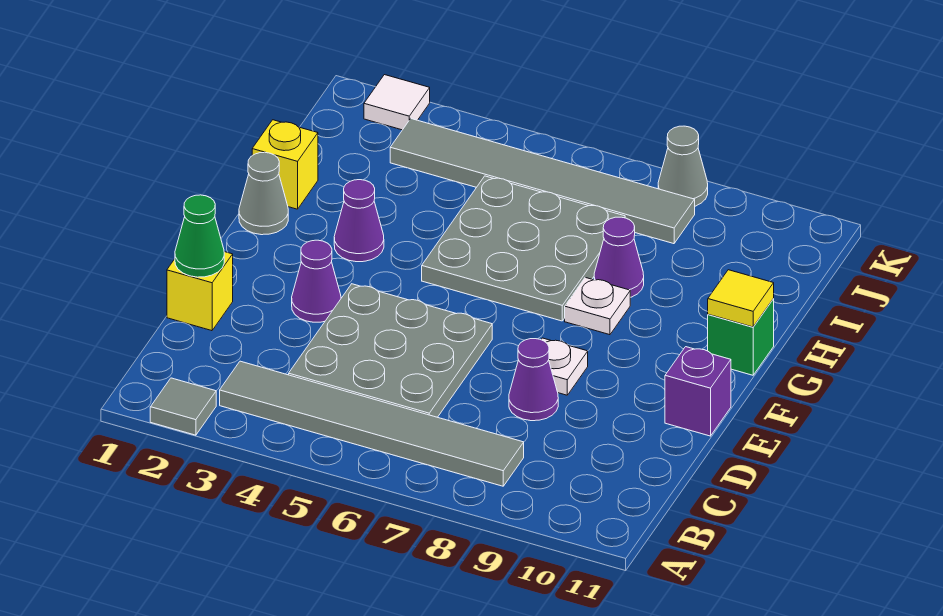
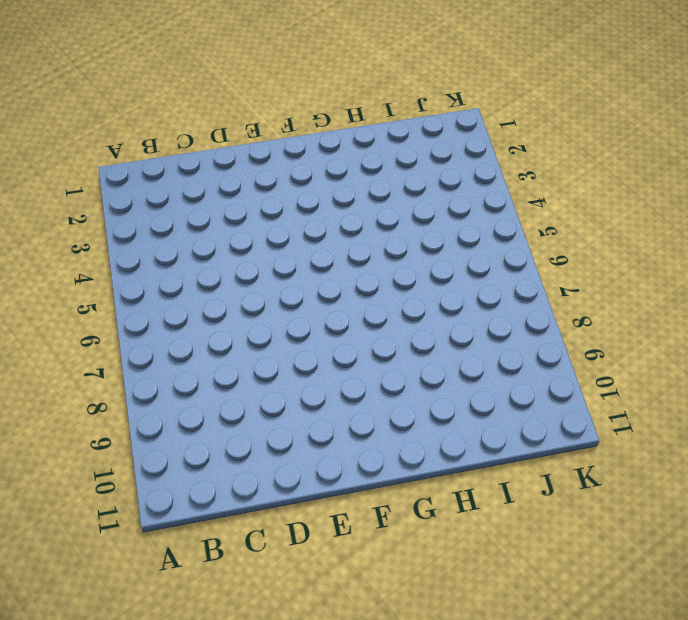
none -> grey tile A2 level 1
none -> grey tile B3:B8 level 1
none -> grey plate C4:E6 level 1

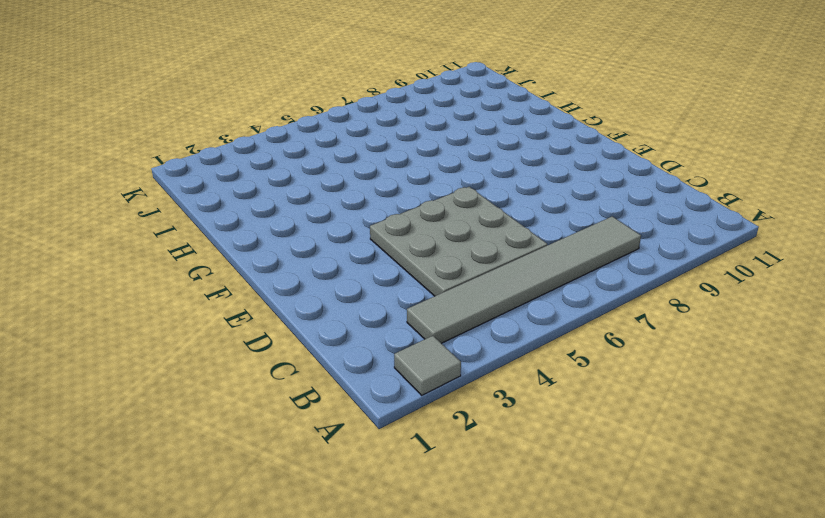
none -> yellow brick D1 level 1
none -> purple cone D8 level 1
none -> purple cone E3 level 1

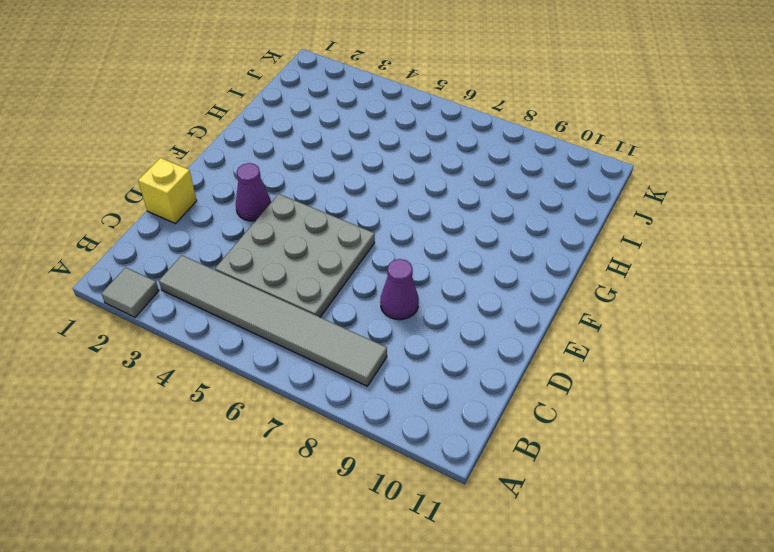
none -> white plate E8 level 1
none -> purple brick E11 level 1
none -> grey cone G1 level 1

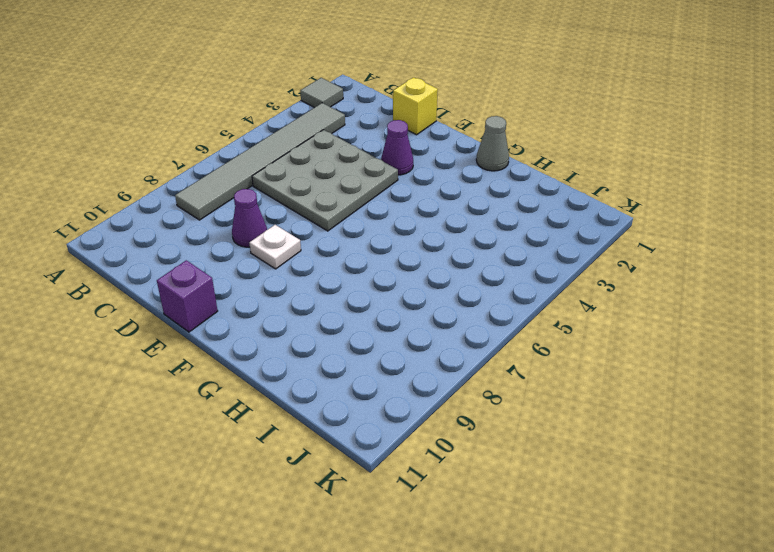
none -> purple cone G3 level 1
none -> grey plate G5:I7 level 1
none -> white plate G8 level 1

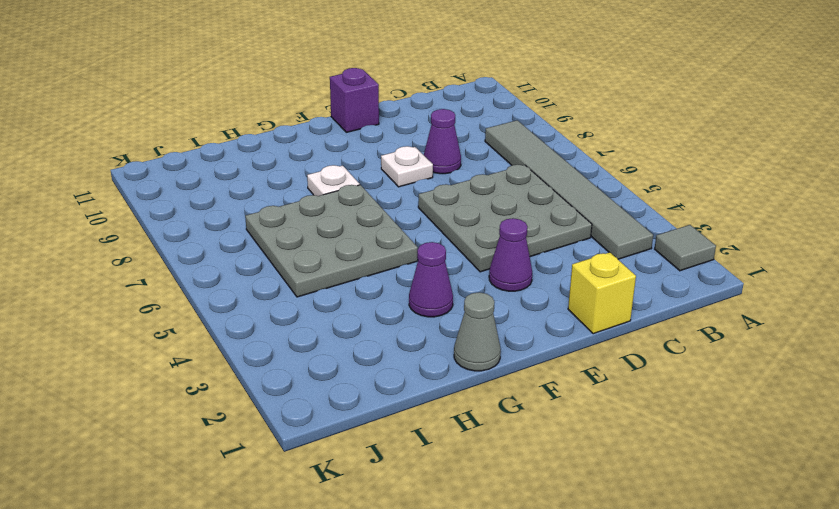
none -> green brick G11 level 1
none -> yellow brick H1 level 1
none -> purple cone H8 level 1

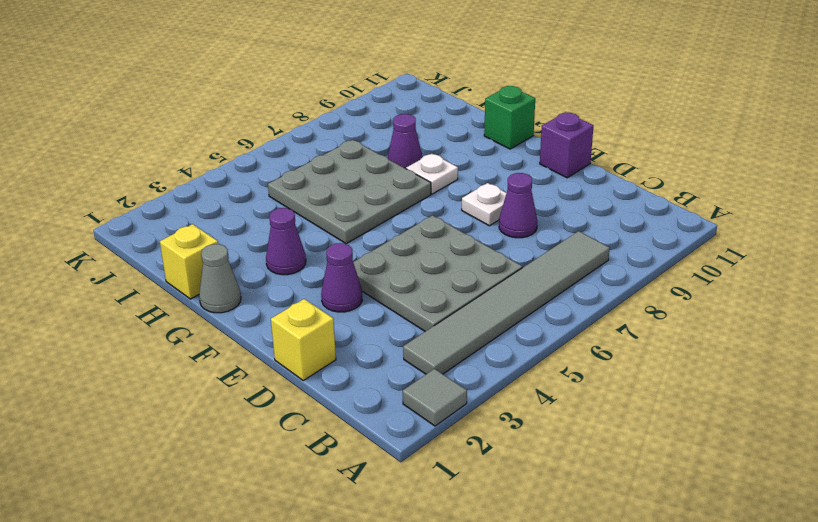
none -> grey tile J3:J8 level 1
none -> white tile K2 level 1
none -> grey cone K8 level 1

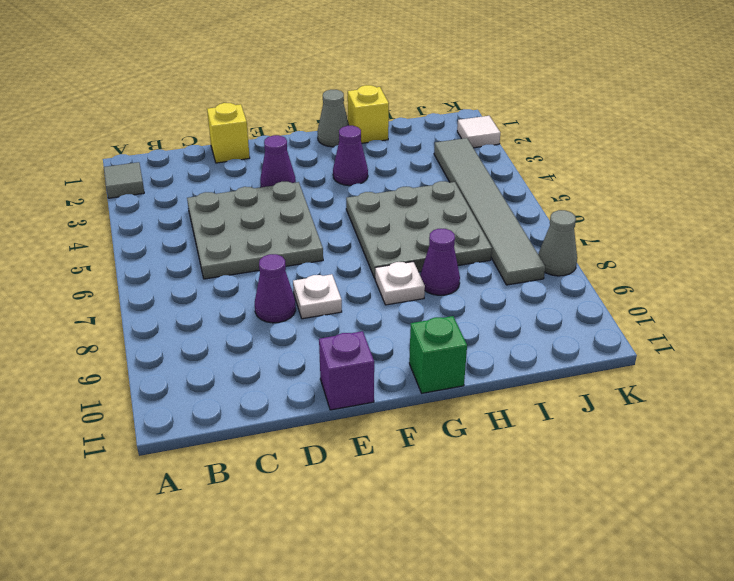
none -> grey tile B3:B8 level 1
none -> green cone D1 level 2
none -> yellow tile G11 level 2

